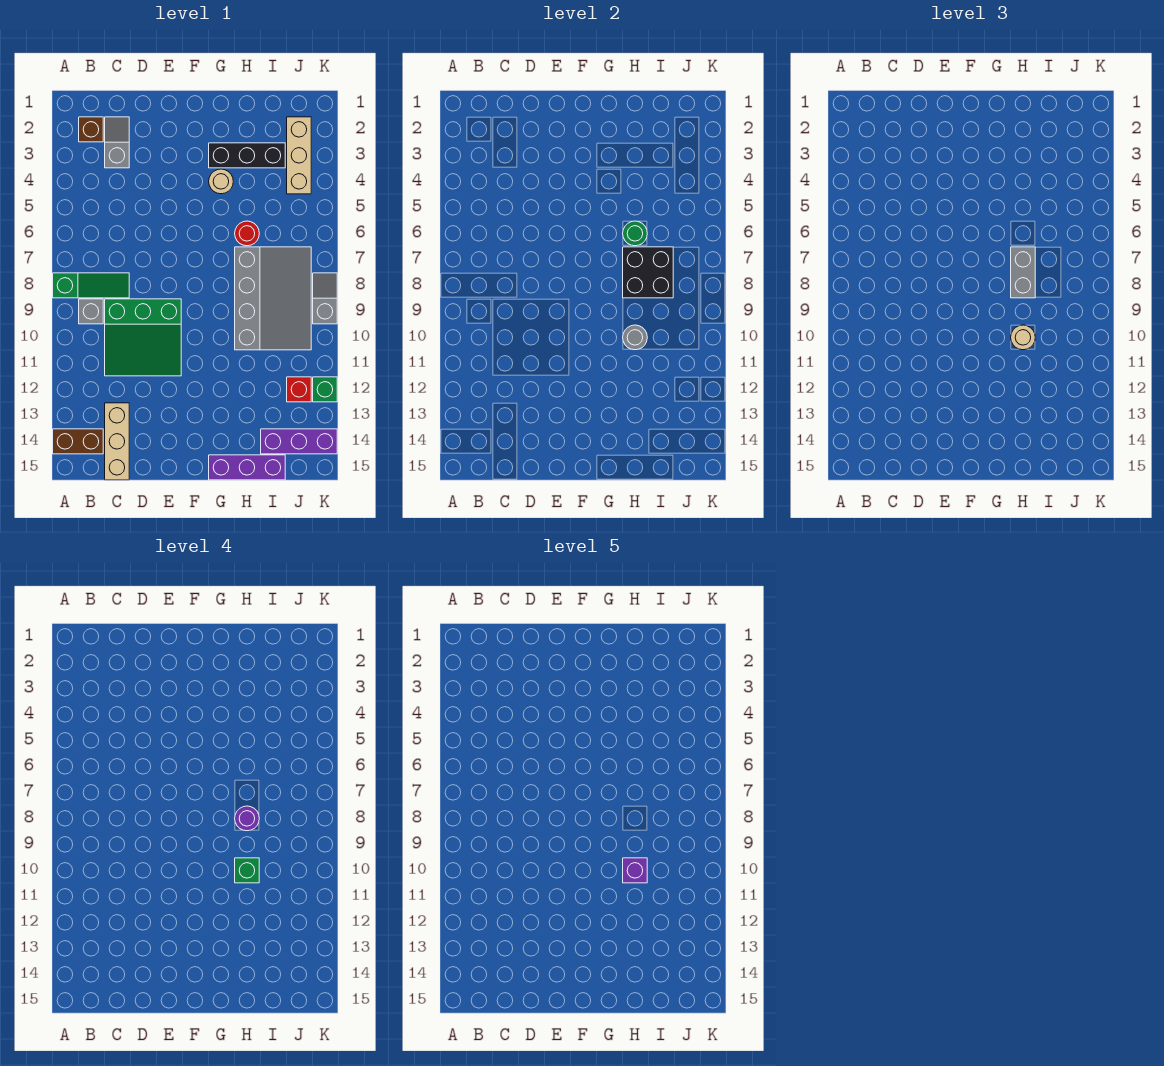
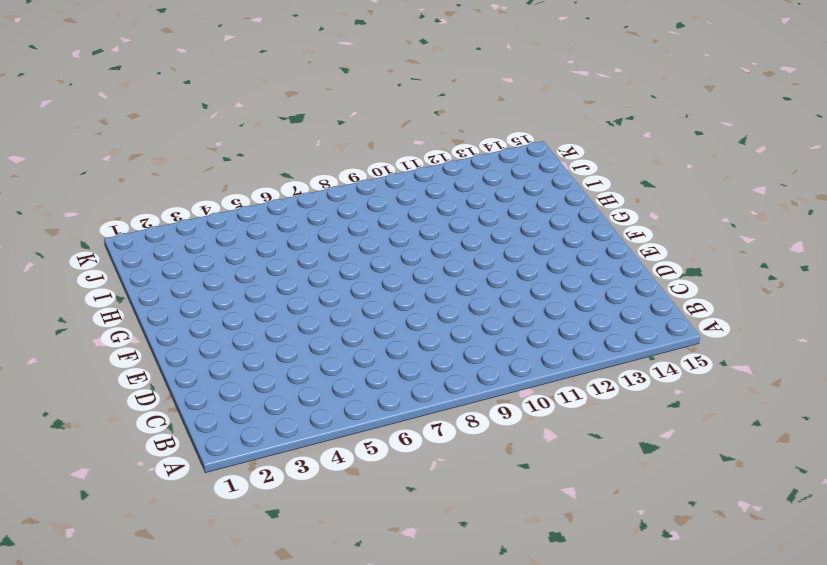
none -> green slope A8:C8 level 1 top A
none -> brown brick A14:B14 level 1
none -> brown brick B2 level 1

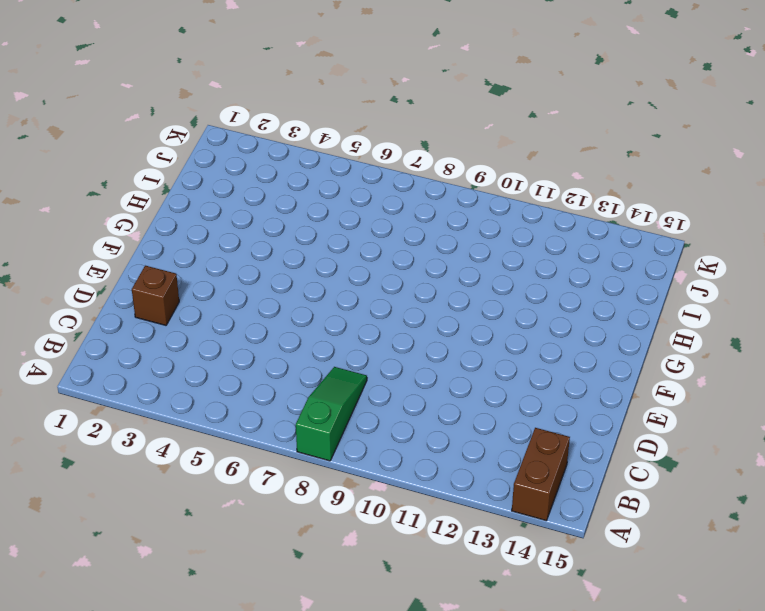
brown brick D2 level 1 -> brown brick B2 level 1
none -> grey brick B9 level 1
none -> grey slope C2:C3 level 1 top 3
none -> green slope C9:E11 level 1 top 9

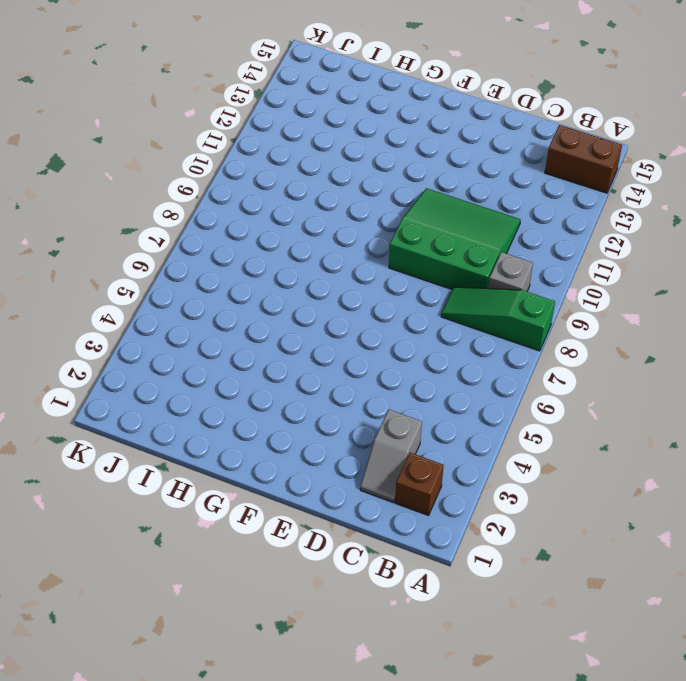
none -> tan brick C13:C15 level 1
none -> black brick G3:I3 level 1
none -> tan round brick G4 level 1

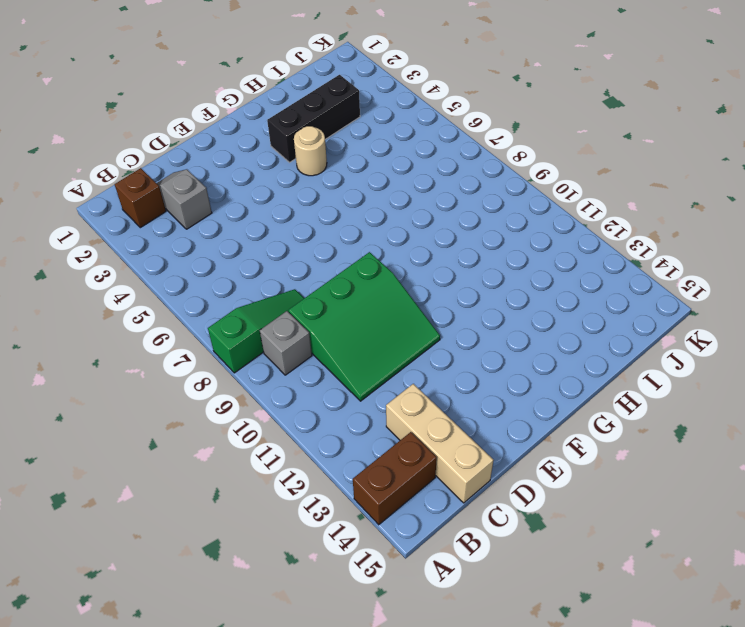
none -> purple brick G15:I15 level 1
none -> red round brick H6 level 1
none -> grey slope H7:J10 level 1 top H

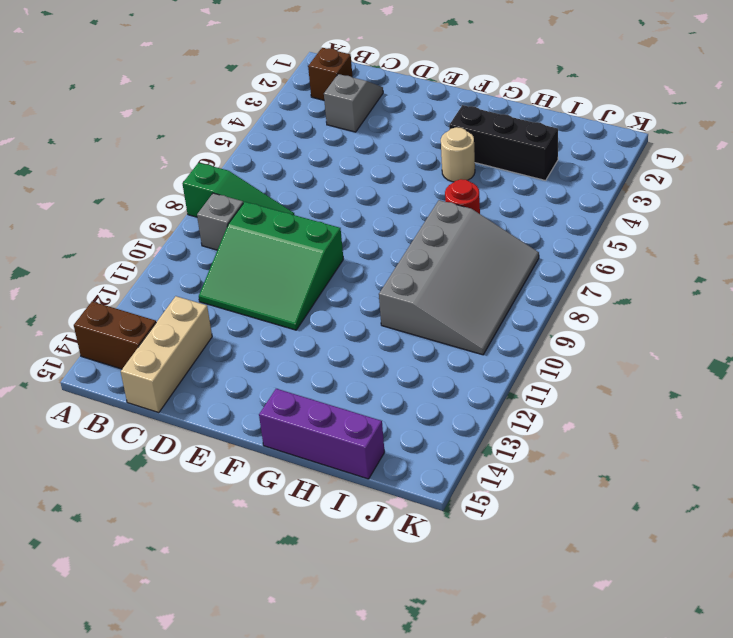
none -> purple brick I14:K14 level 1
none -> tan brick J2:J4 level 1
none -> red brick J12 level 1

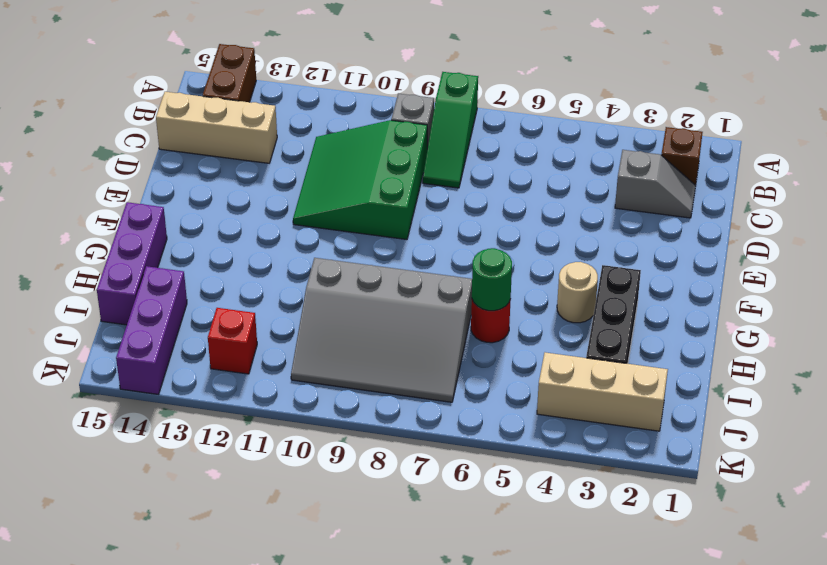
none -> grey slope K8:K9 level 1 top 9
none -> green brick K12 level 1
none -> black brick H7:I8 level 2

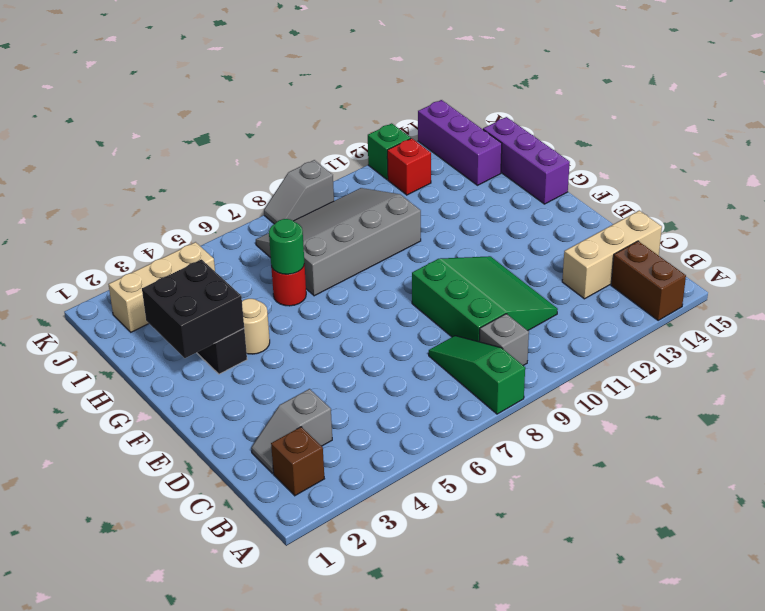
black brick G2:H3 level 2 -> black brick H7:I8 level 2
none -> grey round brick H10 level 2
none -> grey brick H7:H8 level 3
none -> tan round brick H10 level 3

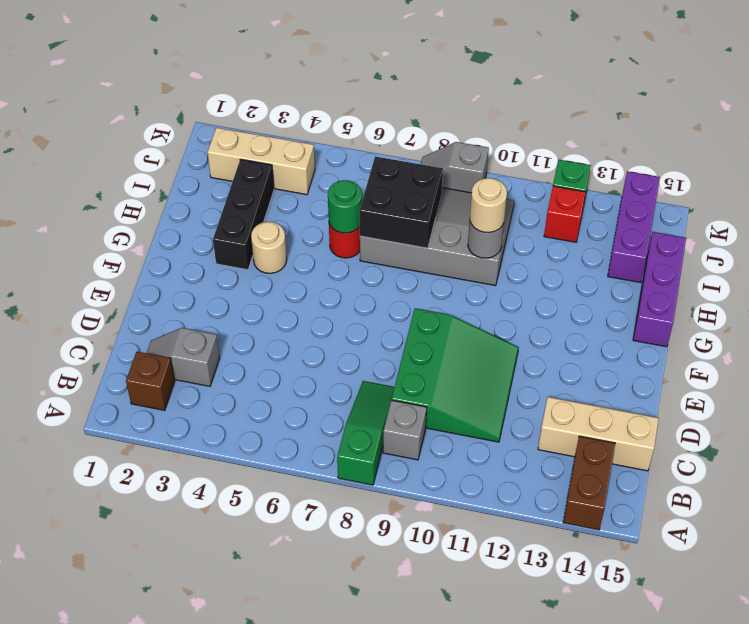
none -> grey brick H7:H8 level 3
none -> purple round brick H8 level 4
none -> green brick H10 level 4

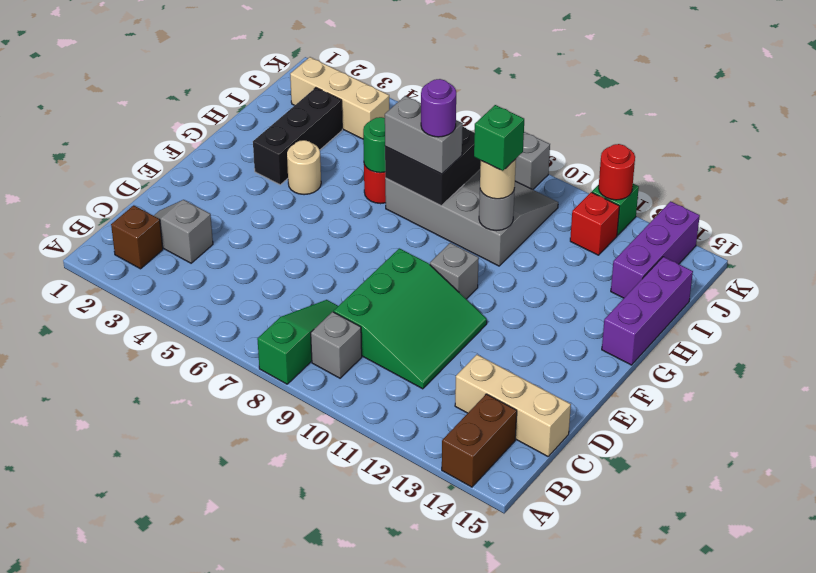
grey brick F10 level 1 -> none
red round brick K12 level 2 -> none
none -> purple brick H10 level 5

